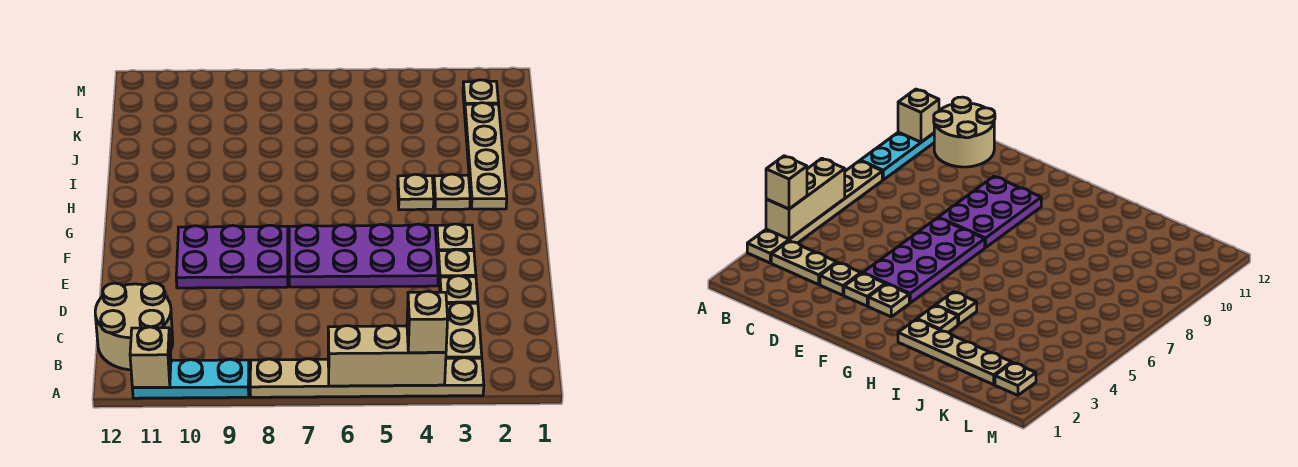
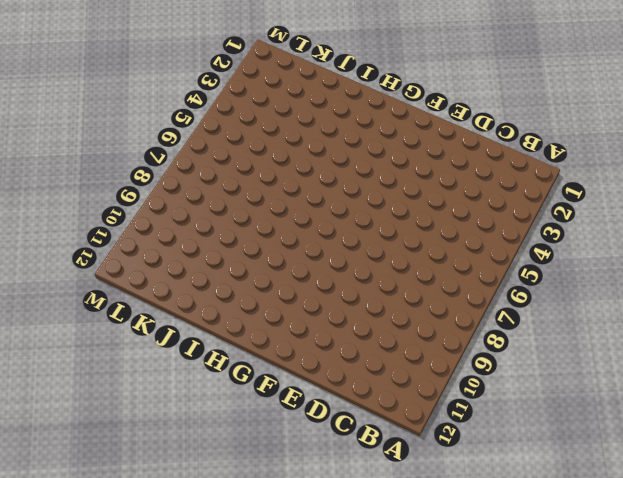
none -> tan plate A3:A8 level 1
none -> cyan plate A9:A11 level 1
none -> tan plate B3:C3 level 1

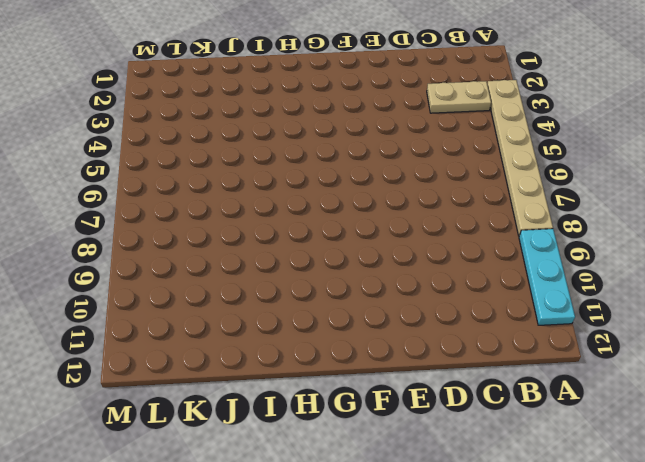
none -> tan round brick B11:C12 level 1
none -> tan plate D3 level 1
none -> tan plate E3 level 1

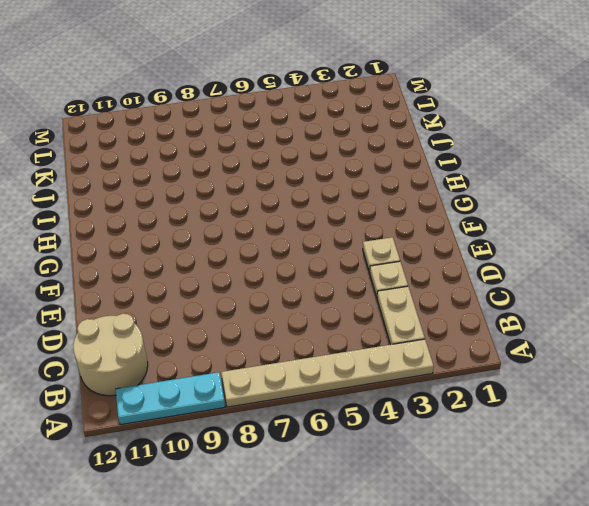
none -> purple plate E4:F7 level 1
none -> purple plate E8:F10 level 1
none -> tan plate F3 level 1

